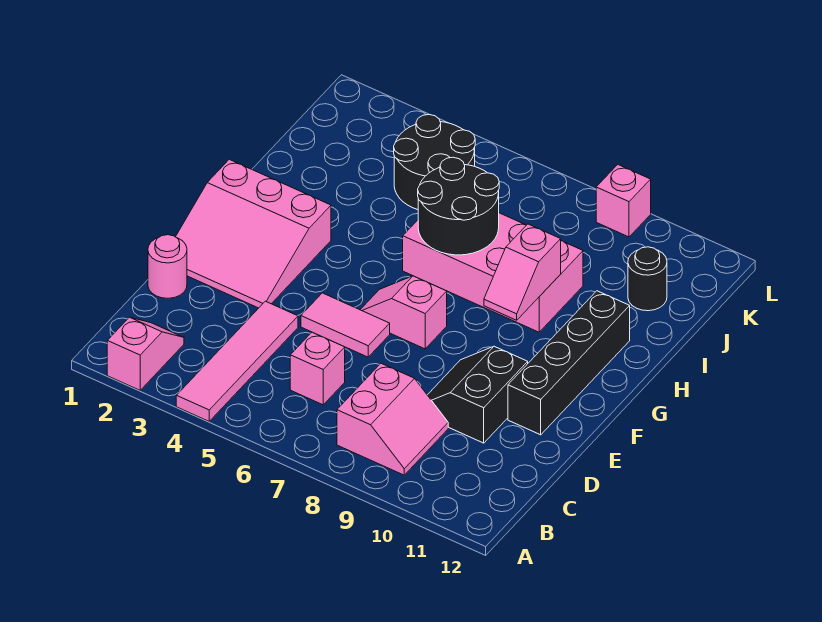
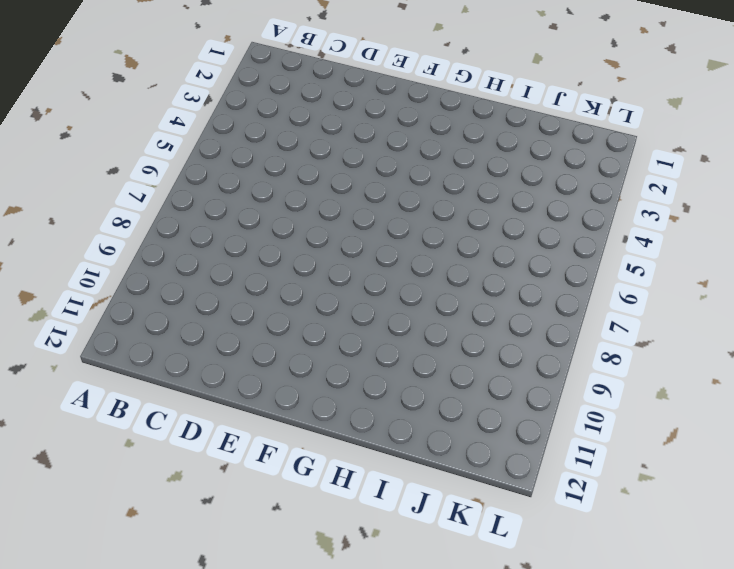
none -> pink slope A2:B2 level 1 top A
none -> pink tile A4:D4 level 1
none -> pink slope B8:C9 level 1 top 8

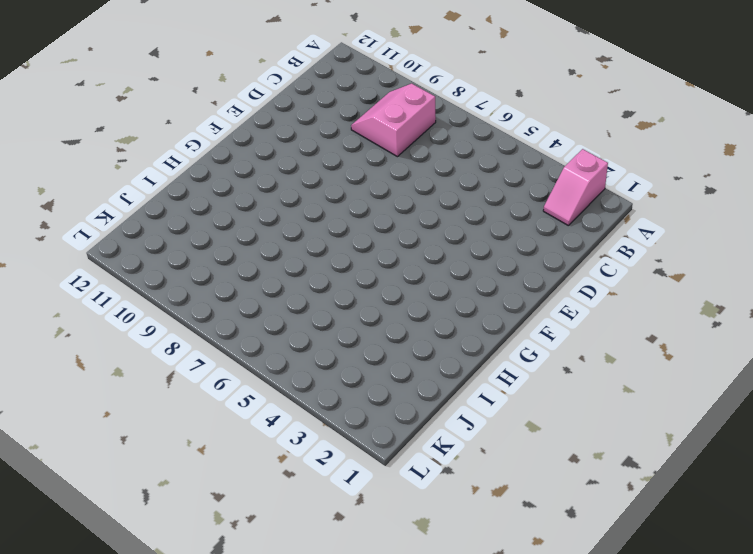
none -> pink tile A4:D4 level 1
none -> pink brick C6 level 1
none -> pink round brick D1 level 1

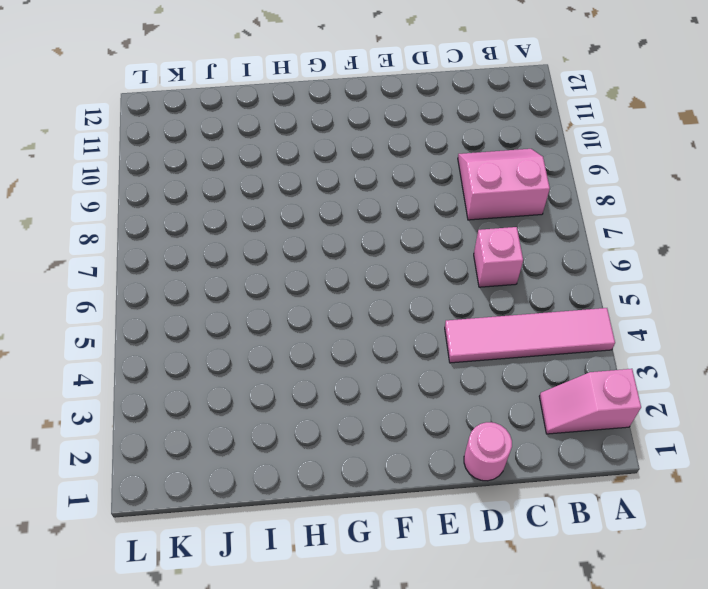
none -> black slope D9:E10 level 1 top 10
none -> pink slope E1:G3 level 1 top G
none -> pink tile E5:E6 level 1

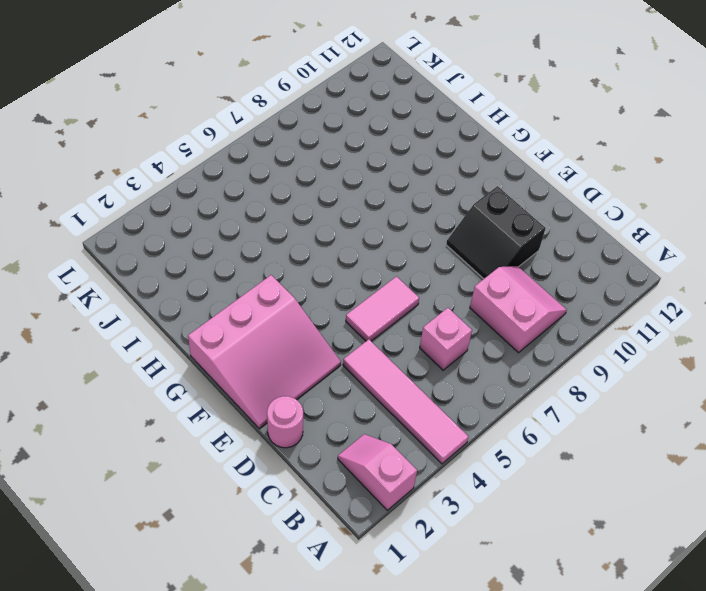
none -> black brick E11:H11 level 1
none -> pink slope F6:F7 level 1 top 7
none -> pink brick H6:I9 level 1

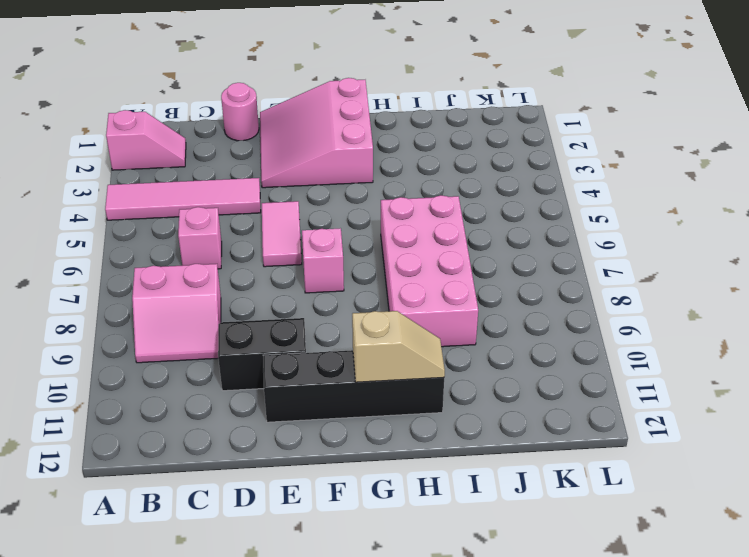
tan slope G11:H11 level 2 top G -> none
none -> black round brick J4:K5 level 1
none -> black round brick J11 level 1
none -> pink brick L9 level 1

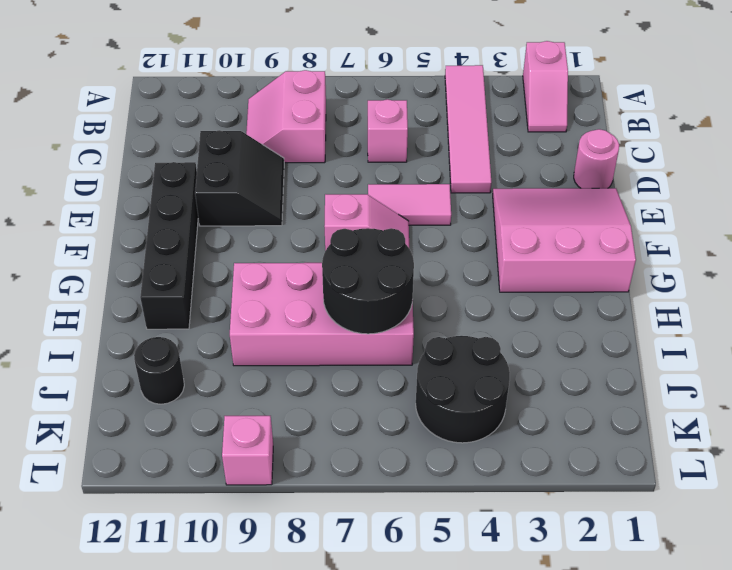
none -> pink slope G9:H9 level 2 top H

